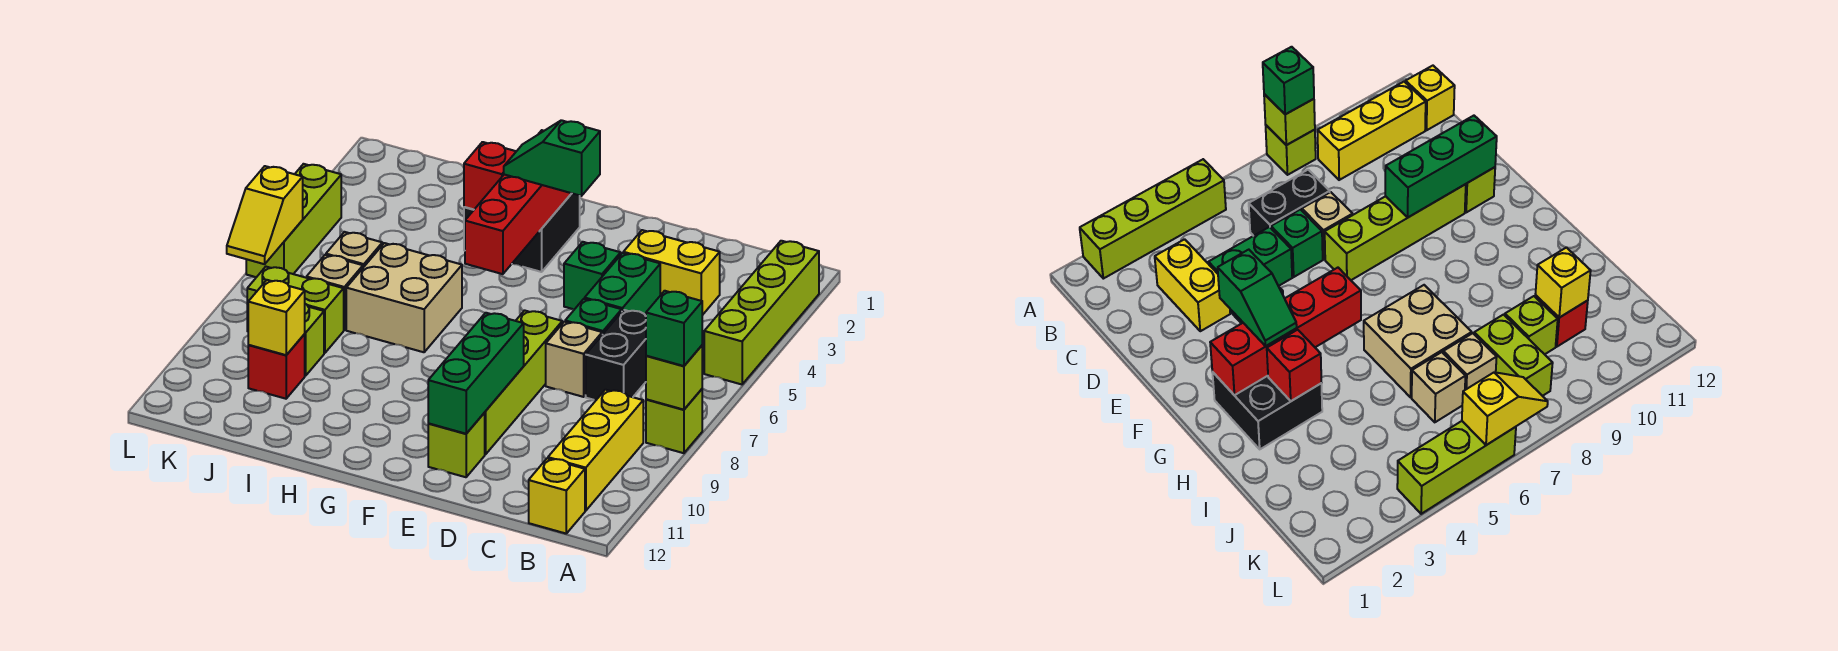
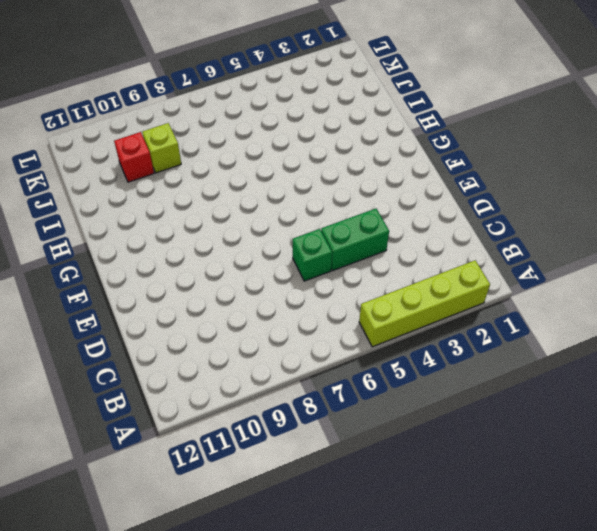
none -> lime brick A8 level 1
none -> yellow brick B9:B11 level 1
none -> yellow brick B12 level 1

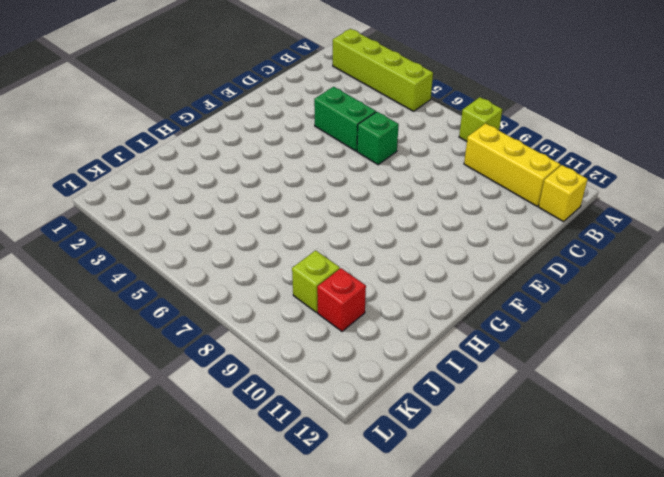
none -> yellow brick C3:D3 level 1
none -> black brick C6:C7 level 1
none -> tan brick D7 level 1

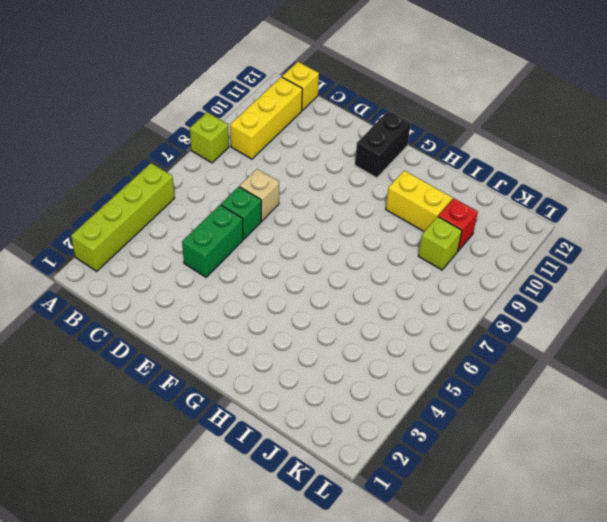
black brick F11:F12 level 1 -> black brick C6:C7 level 1
yellow brick H10:I10 level 1 -> yellow brick C3:D3 level 1
none -> green brick E4 level 1
none -> lime brick E7:E10 level 1
none -> lime brick E11 level 1

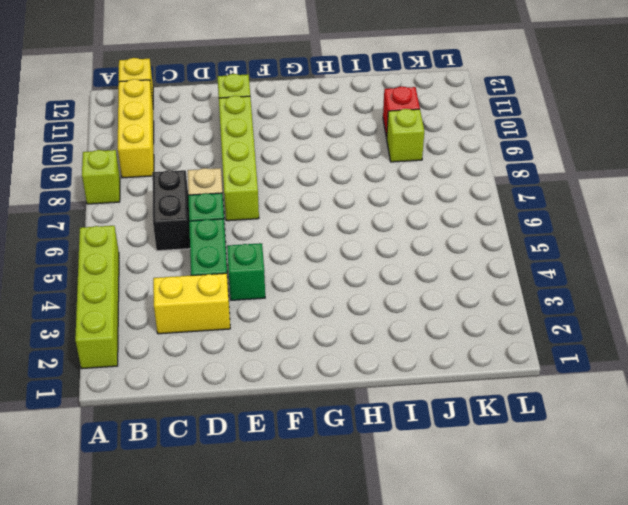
none -> black brick G2:H3 level 1
none -> tan brick H6:I7 level 1
none -> tan brick J6 level 1

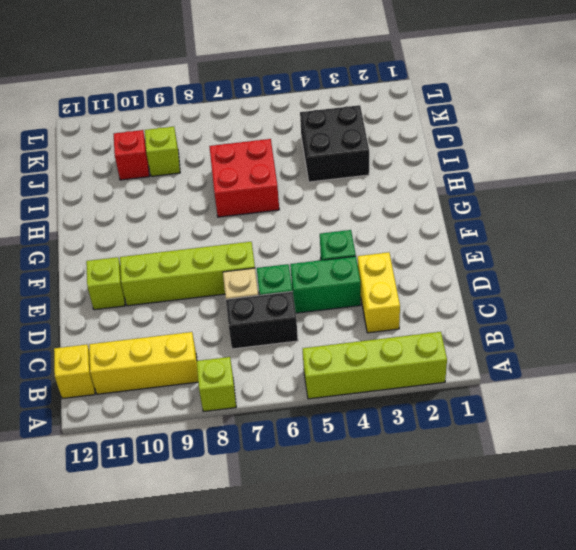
red brick H6:I7 level 1 -> tan brick H6:I7 level 1
black brick I3:J4 level 1 -> black brick G2:H3 level 1
none -> tan brick J6 level 1
none -> tan brick J7 level 1
none -> lime brick J8:K8 level 1

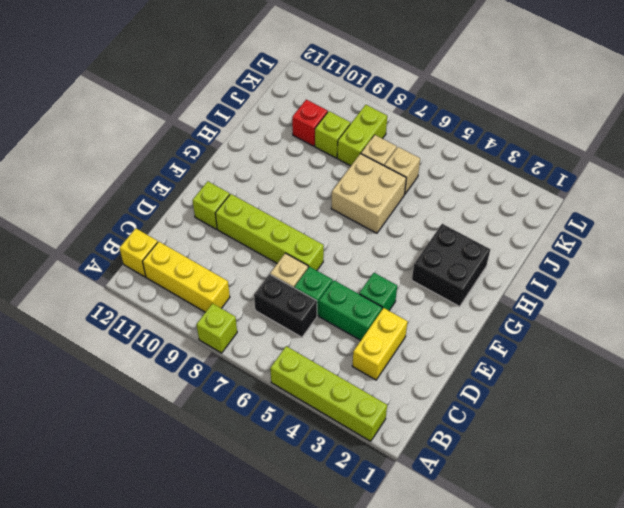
none -> lime brick L4:L6 level 1
none -> lime brick A8 level 2
none -> green brick E9:E11 level 2

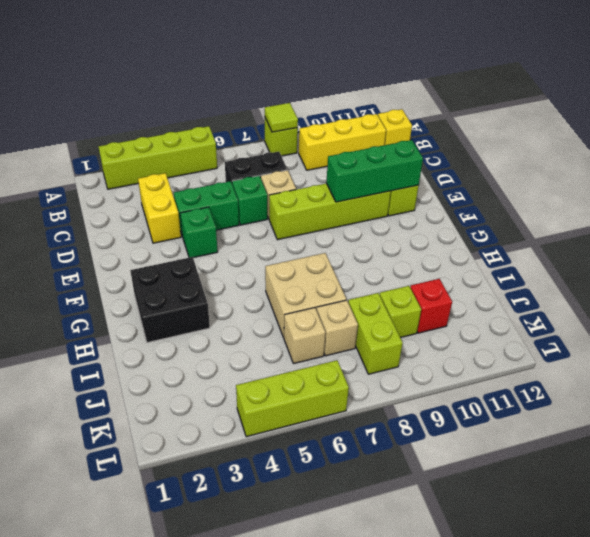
lime tile A8 level 2 -> lime brick A8 level 2
none -> red brick G2:G5 level 2
none -> red brick H3 level 2
none -> yellow brick J10 level 2

